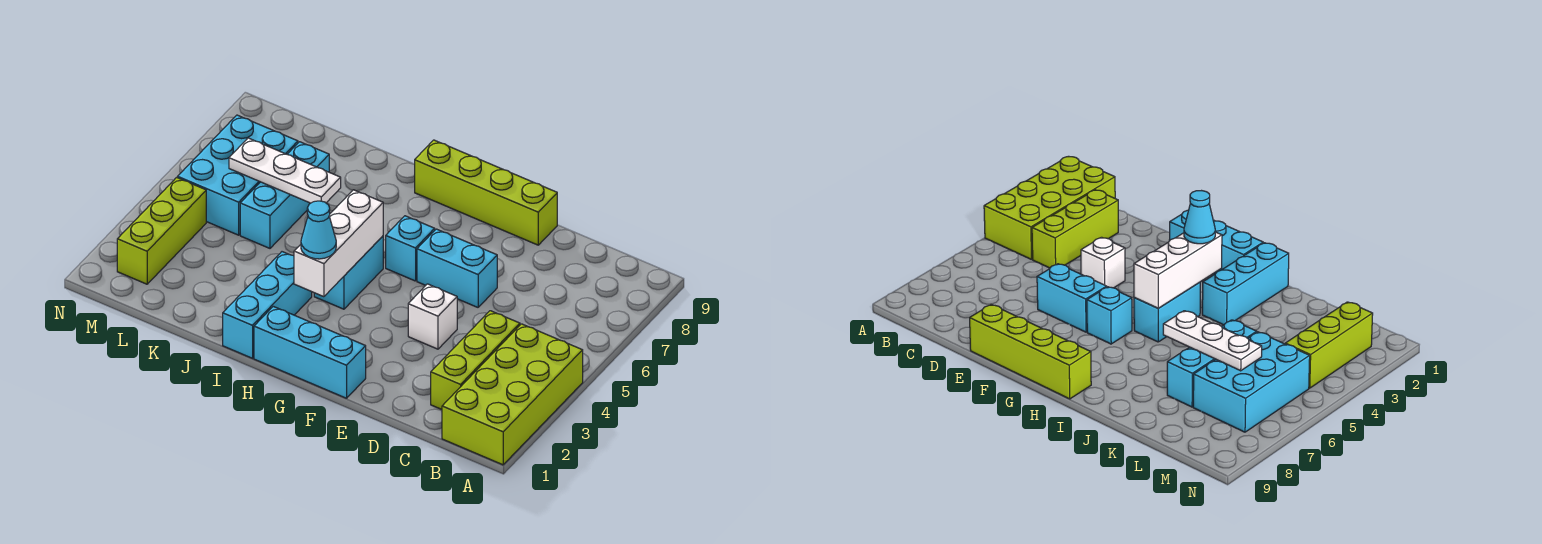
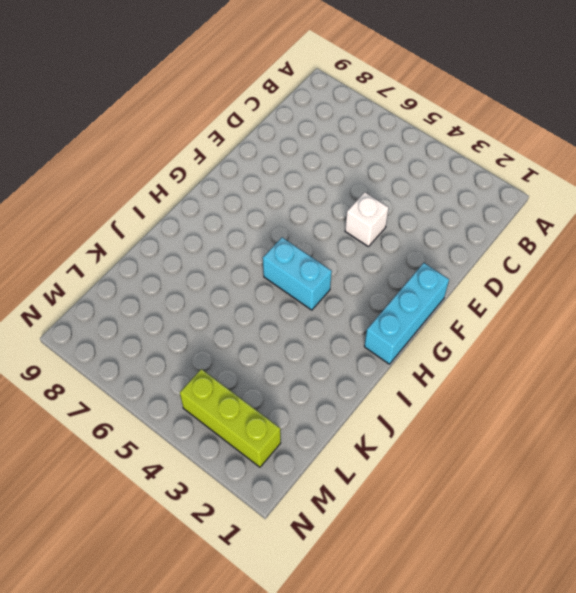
none -> lime brick A1:B4 level 1
none -> lime brick C2:C4 level 1
none -> cyan brick E6:F6 level 1

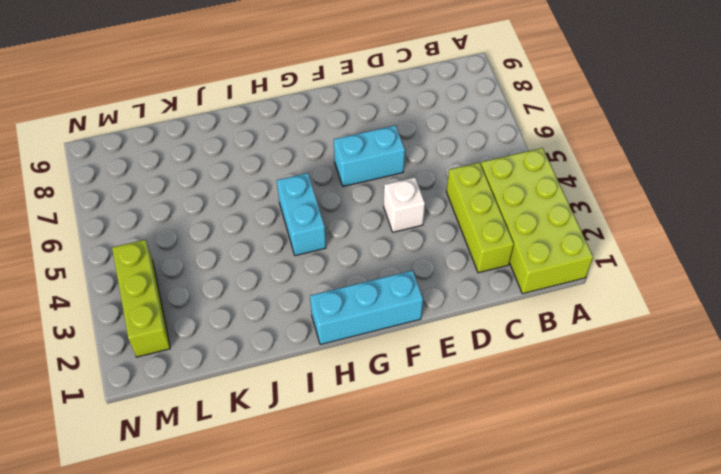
none -> lime brick E9:H9 level 1
none -> cyan brick G6 level 1
none -> cyan brick I1:I3 level 1

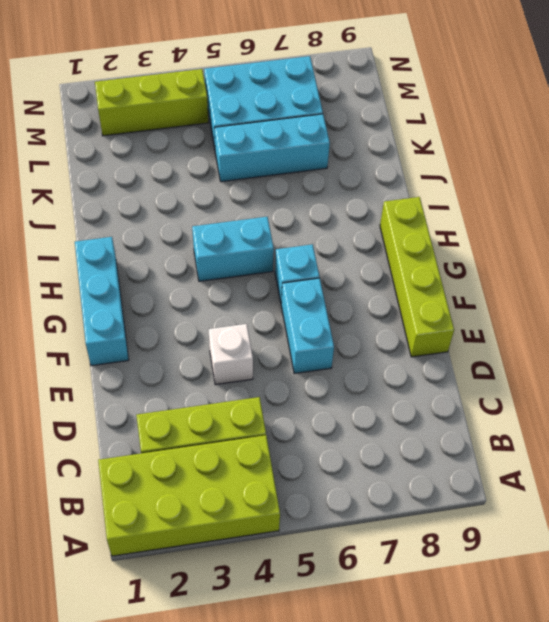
none -> cyan brick I1:I3 level 1
none -> white brick H3:H5 level 2
none -> white plate J6:L6 level 2

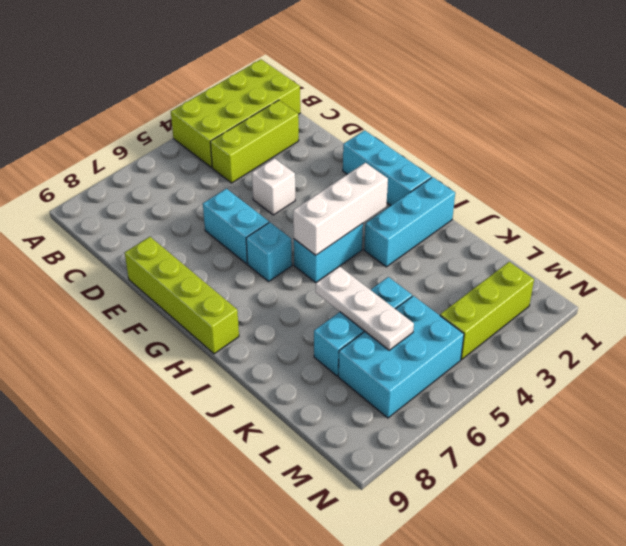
none -> cyan cone H3 level 3

